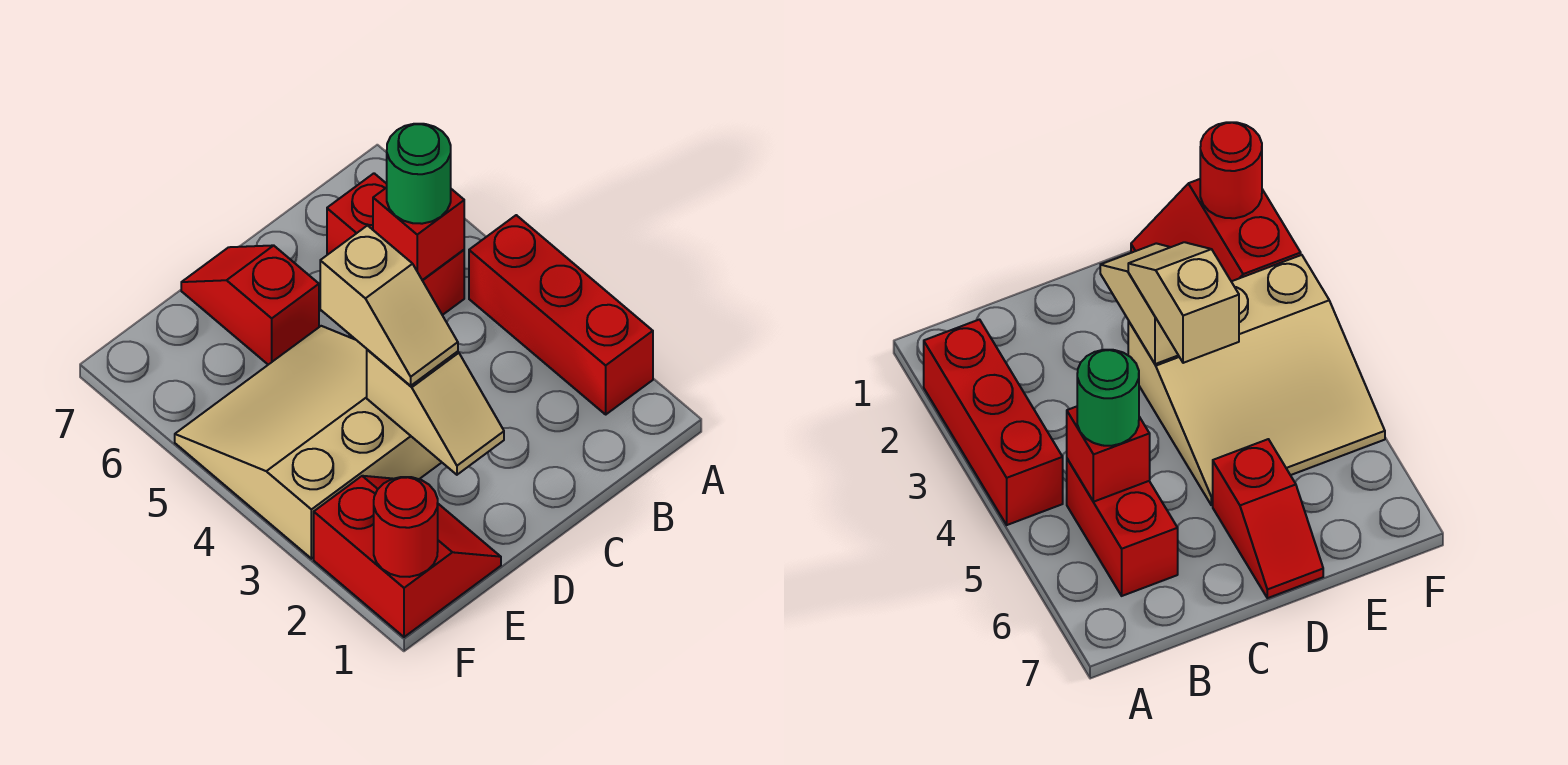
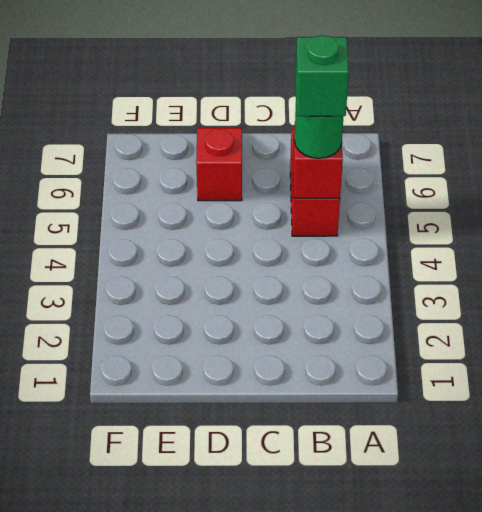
green brick B5 level 4 -> none
none -> red brick A2:A4 level 1
none -> tan slope D3:F5 level 1 top 3

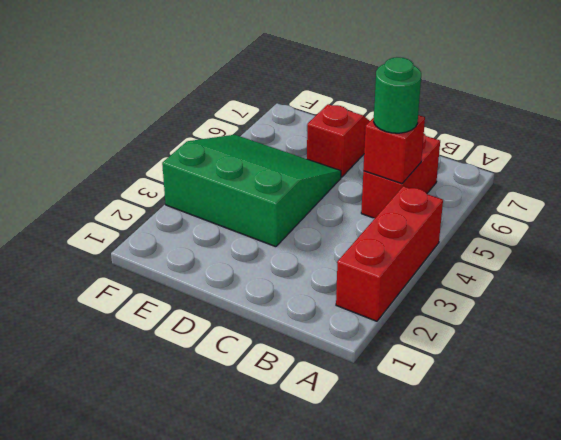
green slope D3:F5 level 1 top 3 -> tan slope D3:F5 level 1 top 3
none -> red slope E1:F2 level 1 top F
none -> tan slope D2:D3 level 2 top 3

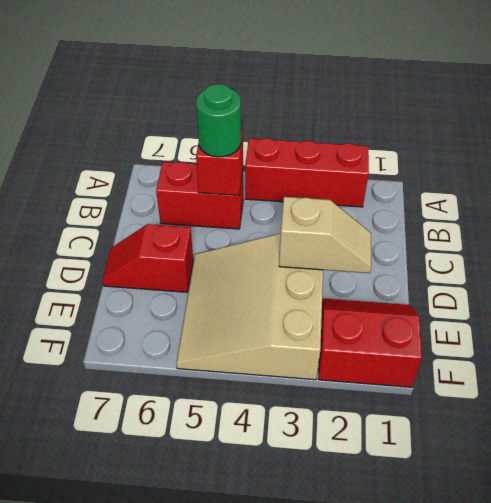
none -> red round brick F1 level 2
none -> tan slope D3:D4 level 3 top 4

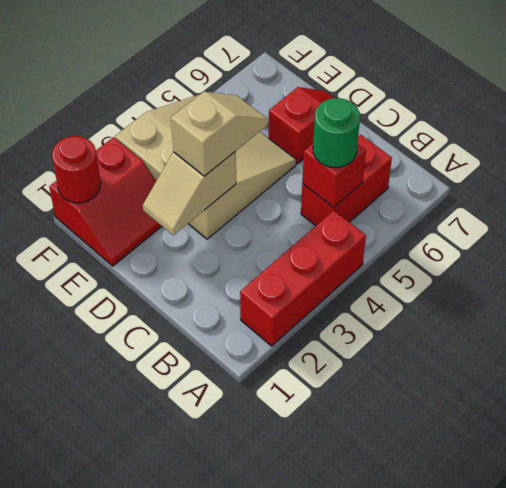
tan slope D3:D4 level 3 top 3 -> tan slope D3:D4 level 3 top 4

